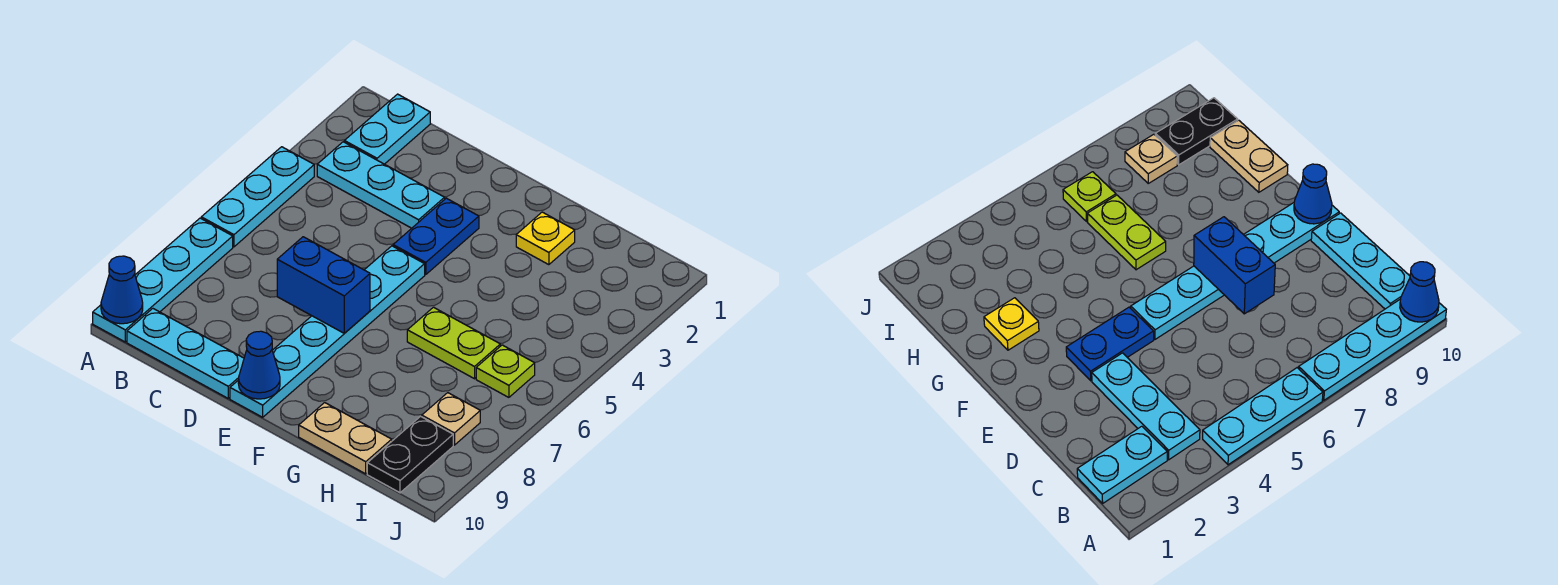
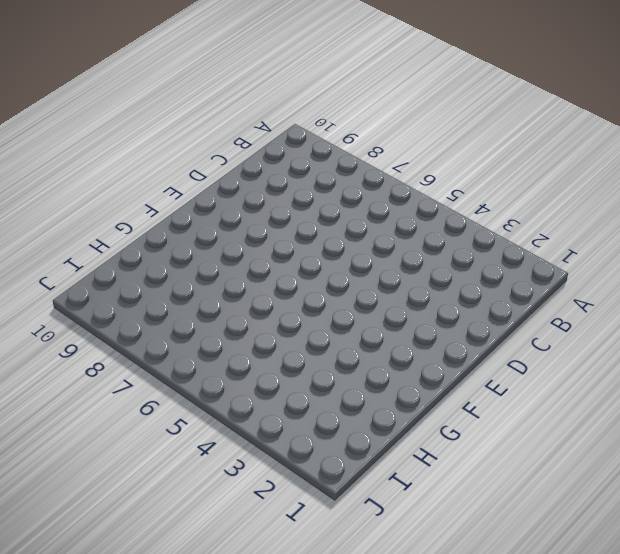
none -> cyan plate A4:A6 level 1
none -> cyan plate A7:A10 level 1
none -> cyan plate B1:B2 level 1

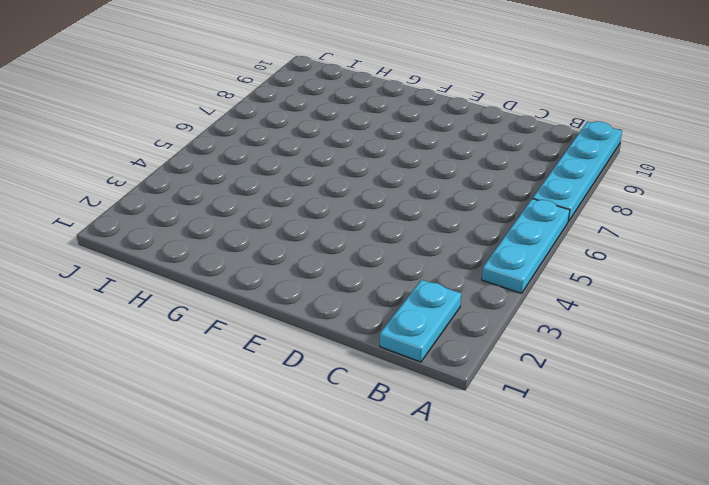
none -> cyan plate B3:D3 level 1
none -> cyan plate B10:D10 level 1
none -> blue plate E3:E4 level 1

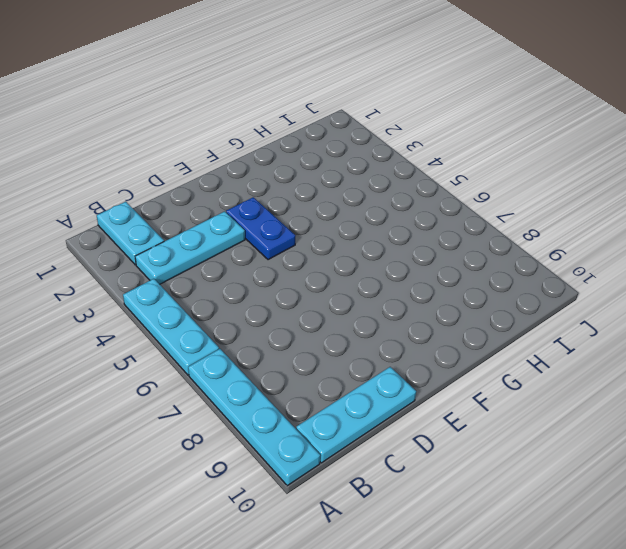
none -> cyan plate E5:E10 level 1
none -> yellow plate G2 level 1
none -> lime plate G6:H6 level 1

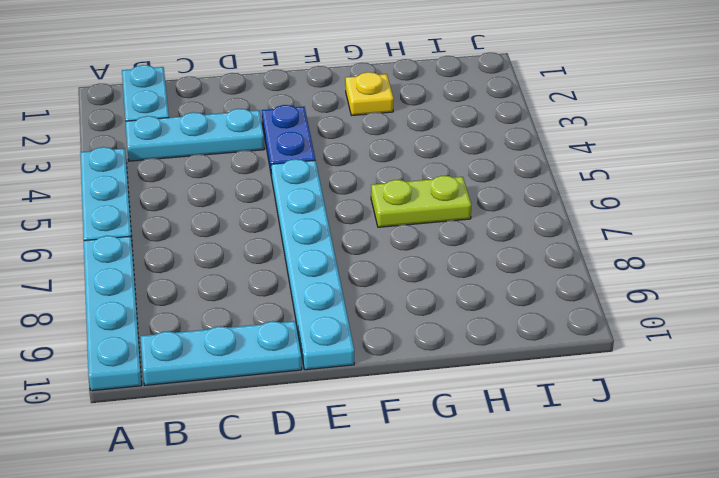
none -> tan plate G10:H10 level 1
none -> lime plate I6 level 1
none -> tan plate I8 level 1

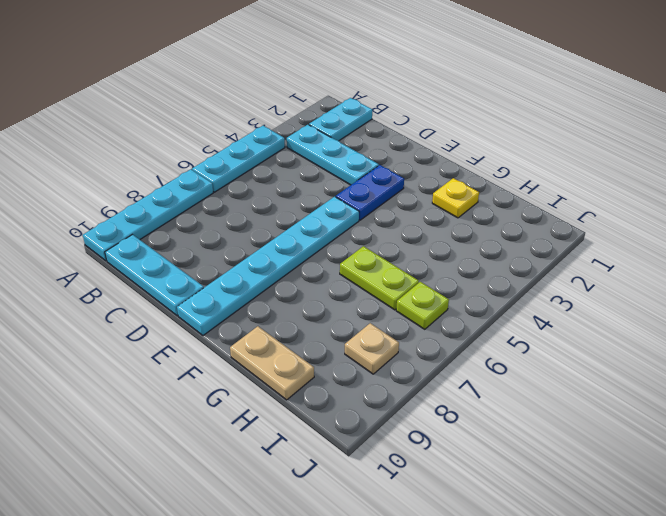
none -> black plate I9:I10 level 1
none -> blue cone A10 level 2
none -> blue brick D7:E7 level 2

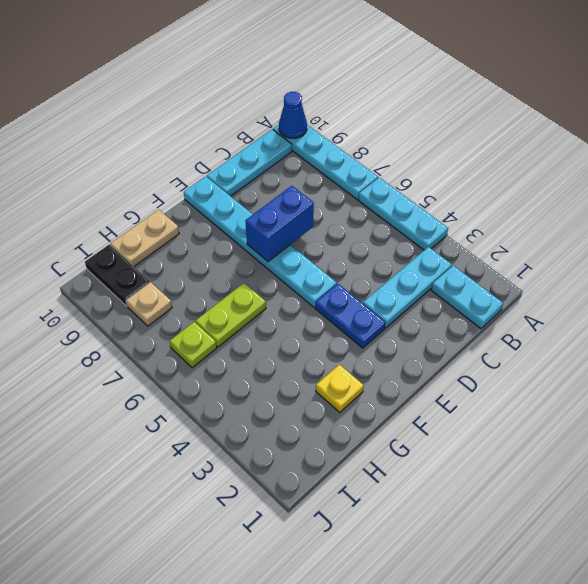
none -> blue cone E10 level 2

